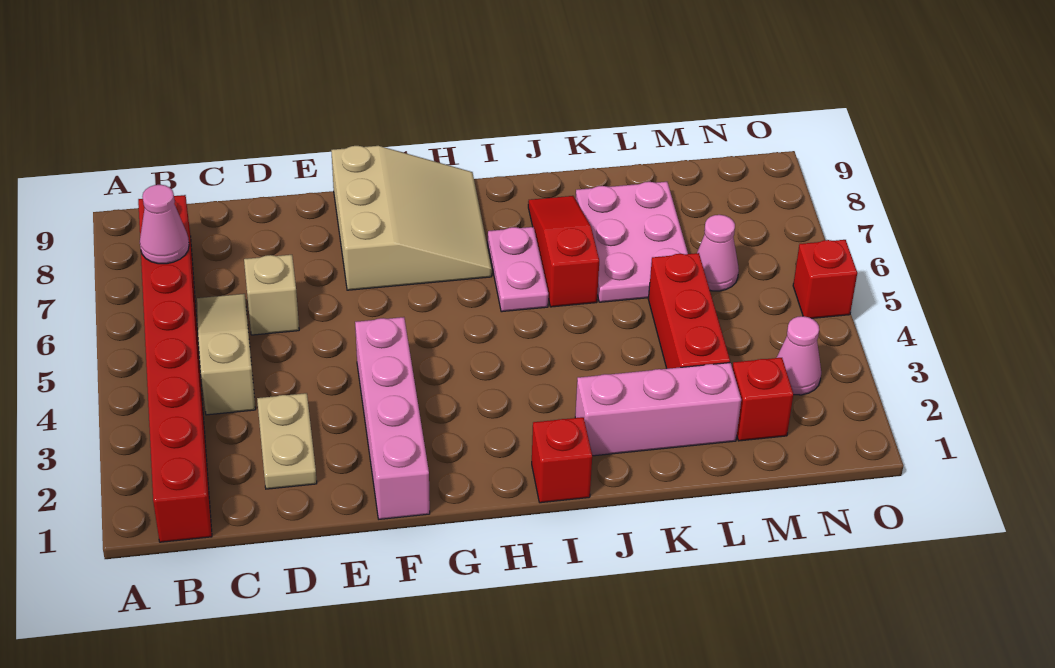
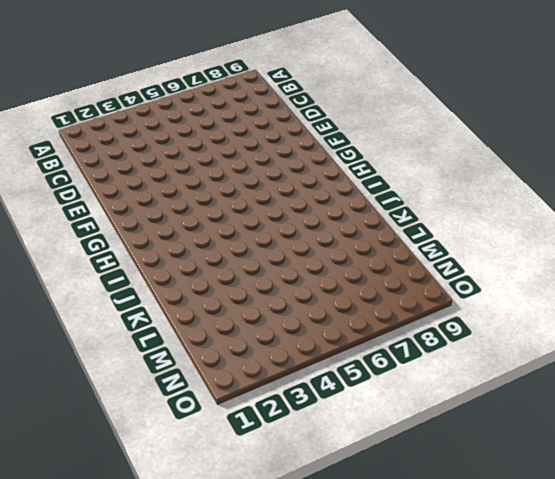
none -> red brick B1:B8 level 1
none -> tan slope C4:C6 level 1 top 4
none -> tan plate D2:D3 level 1

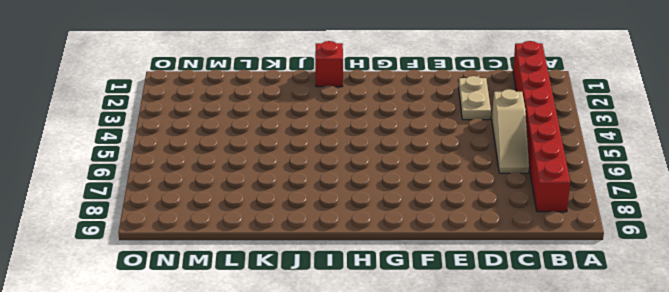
none -> tan brick D6 level 1
none -> pink brick F1:F4 level 1
none -> tan slope F7:H9 level 1 top F

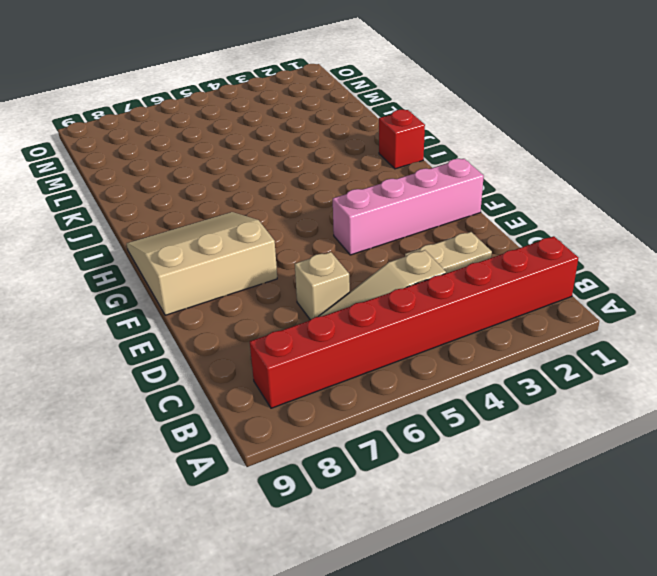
none -> pink plate I6:I7 level 1
none -> pink brick J2:L2 level 1
none -> red slope J6:J8 level 1 top 6

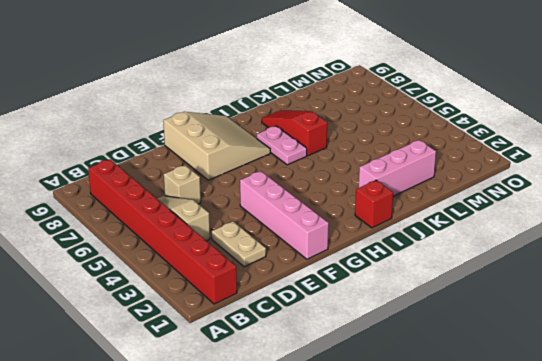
none -> pink plate K6:L8 level 1
none -> red brick L3:L5 level 1
none -> red brick M2 level 1

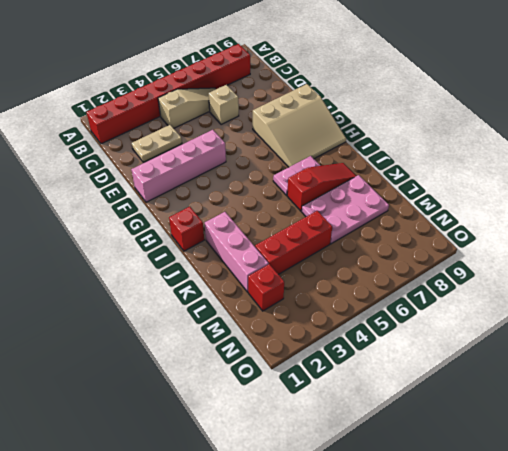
none -> pink cone M6 level 1
none -> pink cone N3 level 1
none -> red brick O5 level 1

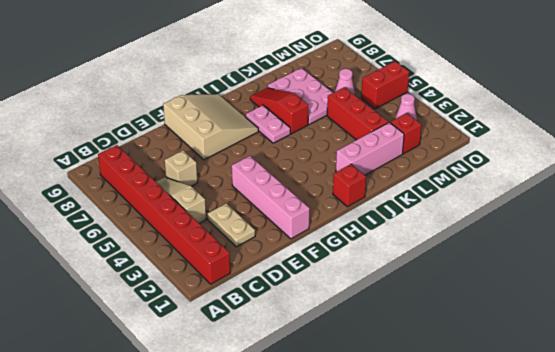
red brick N5:O5 level 1 -> red brick O5 level 1
none -> pink cone B7 level 2

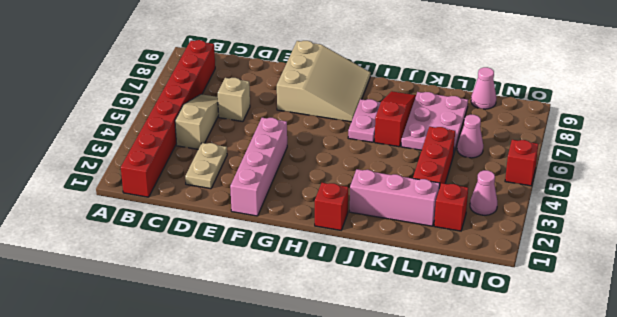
pink cone M9 level 1 -> pink cone B7 level 2

